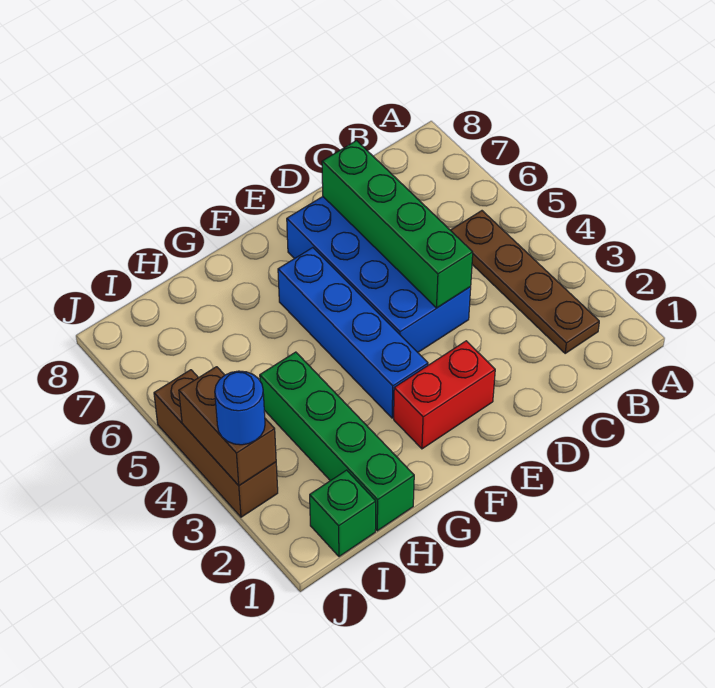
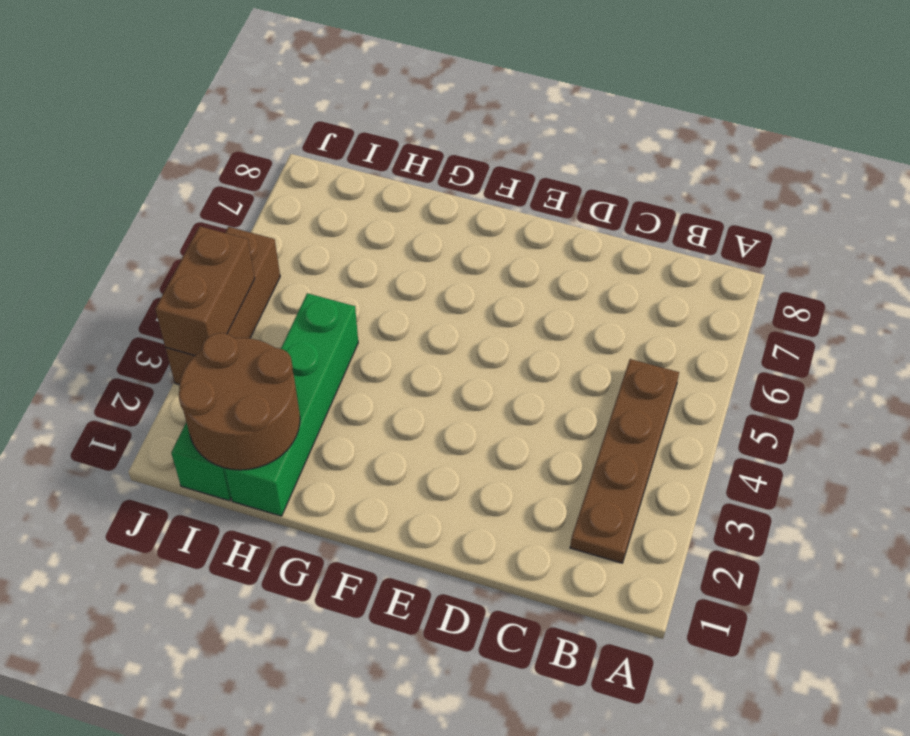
brown round brick H1:I2 level 2 -> none
none -> blue brick D4:E7 level 1
none -> red brick E2:F2 level 1

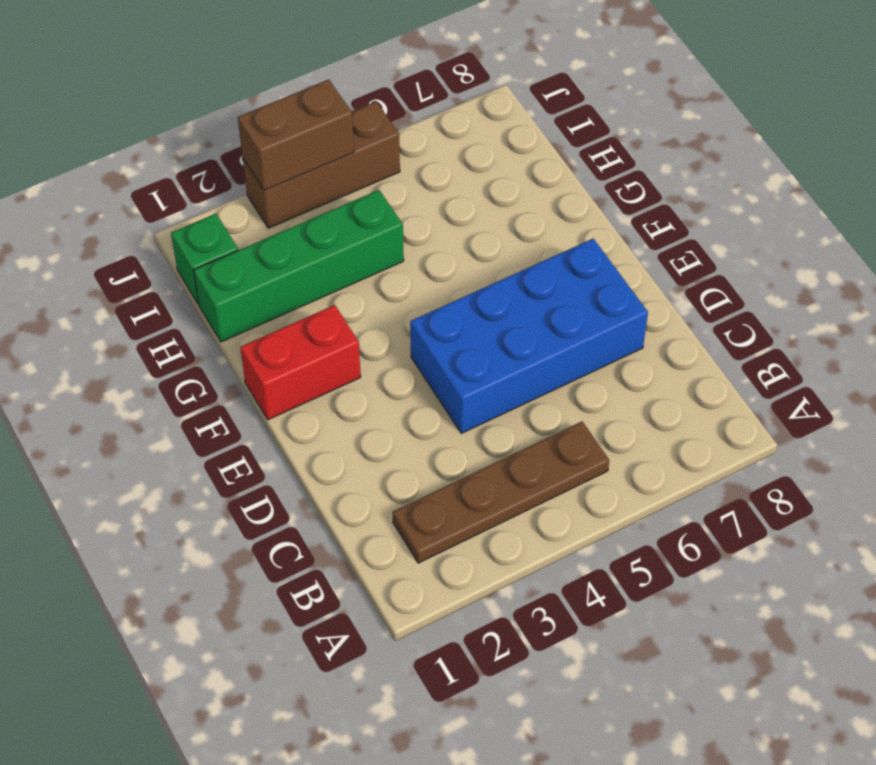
red brick F1:F2 level 1 -> red brick E2:F2 level 1
none -> blue brick F3:F6 level 1
none -> green brick D4:D7 level 2

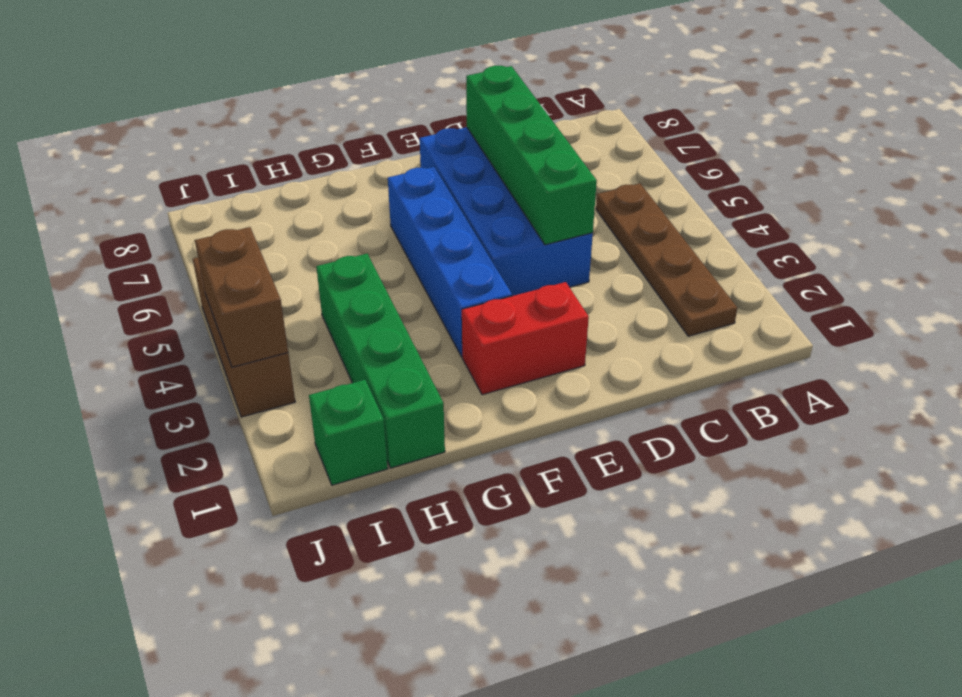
none -> blue round brick J3 level 3

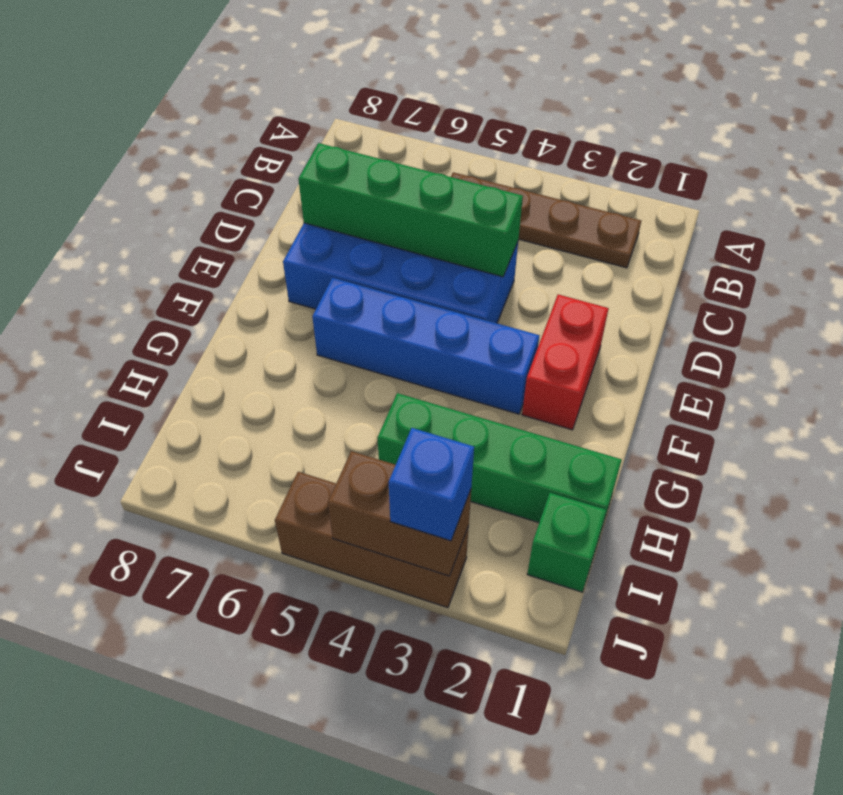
blue brick J3 level 3 -> blue round brick J3 level 3

